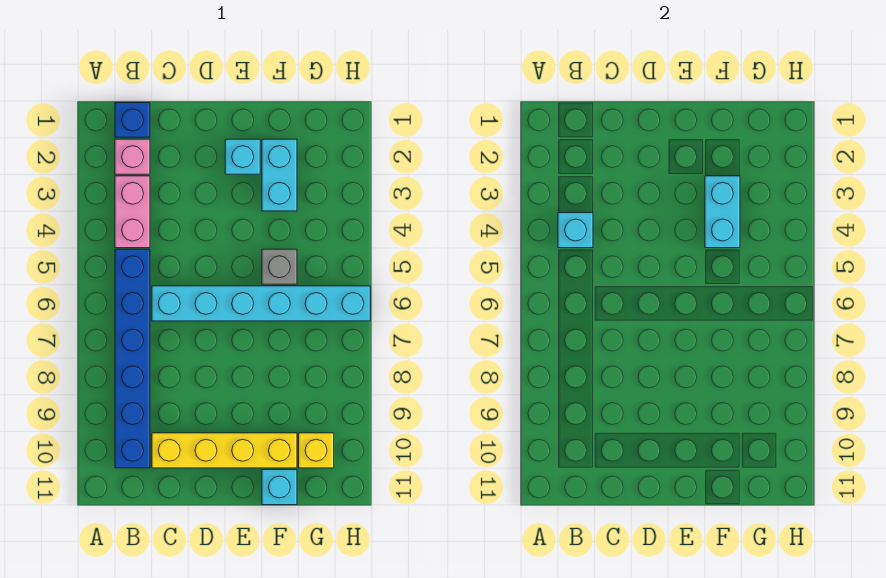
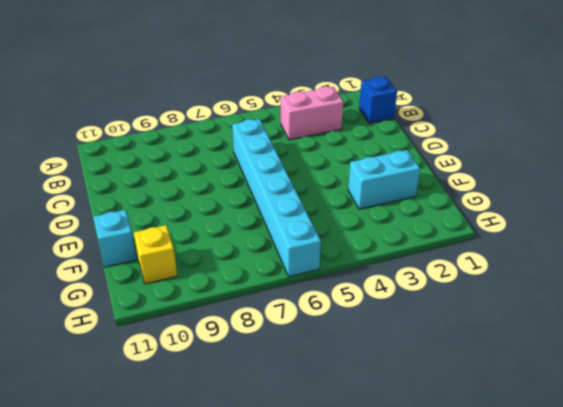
none -> pink brick B2 level 1
none -> blue brick B5:B10 level 1
none -> yellow brick C10:F10 level 1

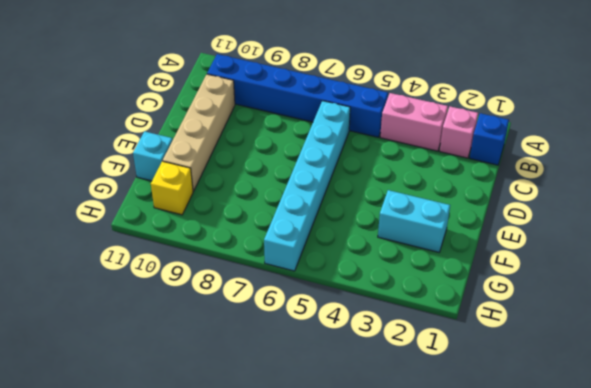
tan brick C10:F10 level 1 -> yellow brick C10:F10 level 1
none -> cyan brick E2 level 1
none -> grey brick F5 level 1
none -> cyan brick B4 level 2

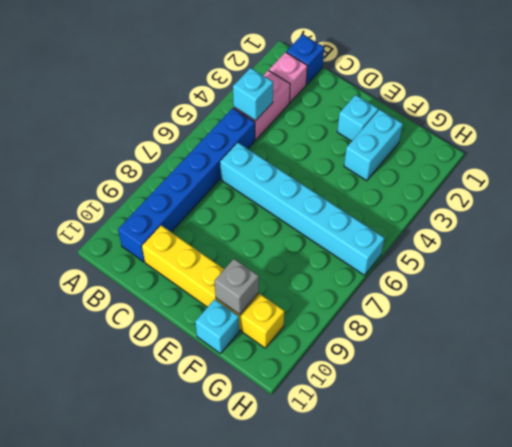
grey brick F10 level 2 -> grey brick F5 level 1
none -> cyan brick F3:F4 level 2

